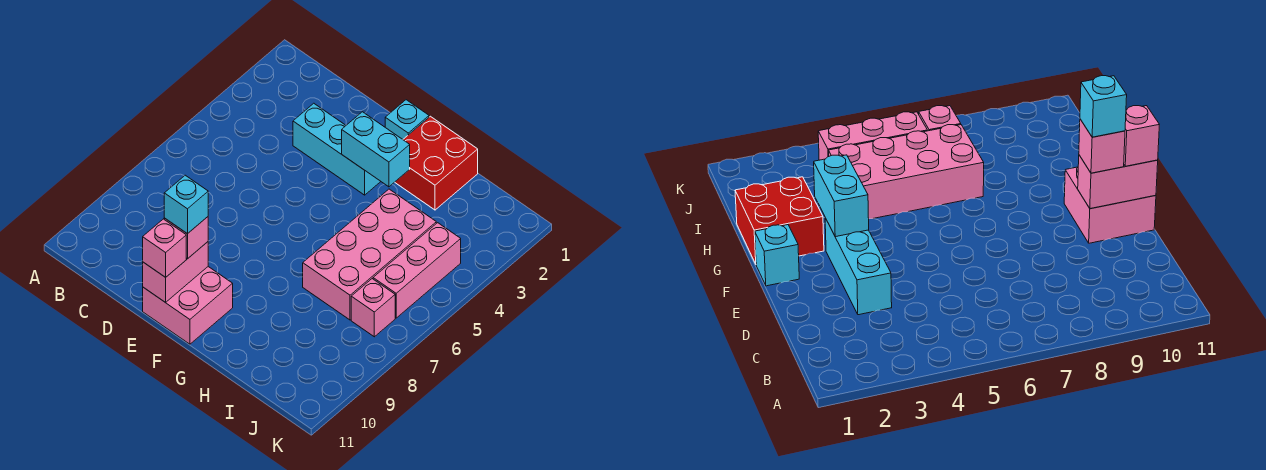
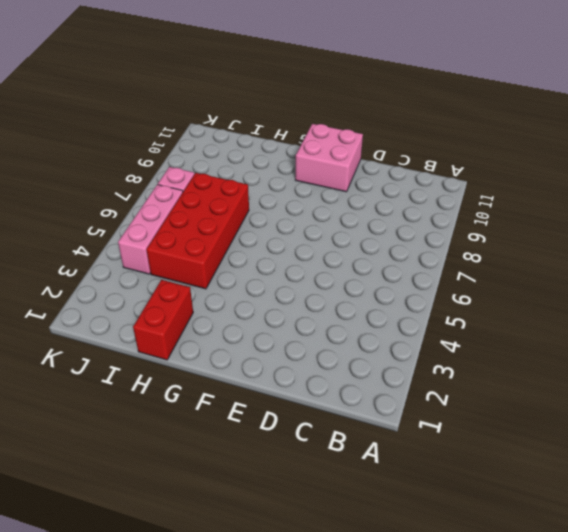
red brick H1:H2 level 1 -> red brick G1:H2 level 1
red brick H4:I7 level 1 -> pink brick H4:I7 level 1
none -> cyan brick D3:F3 level 1
none -> cyan brick F1 level 1
none -> pink brick E10:E11 level 2

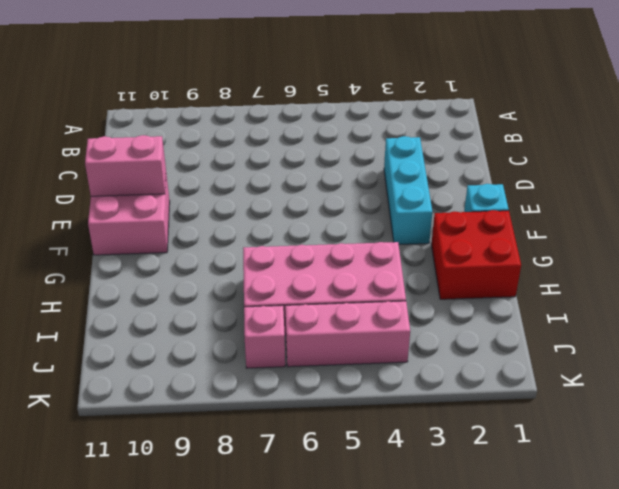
none -> cyan brick F3:G3 level 2
none -> pink brick E10 level 3
none -> pink brick E11 level 3

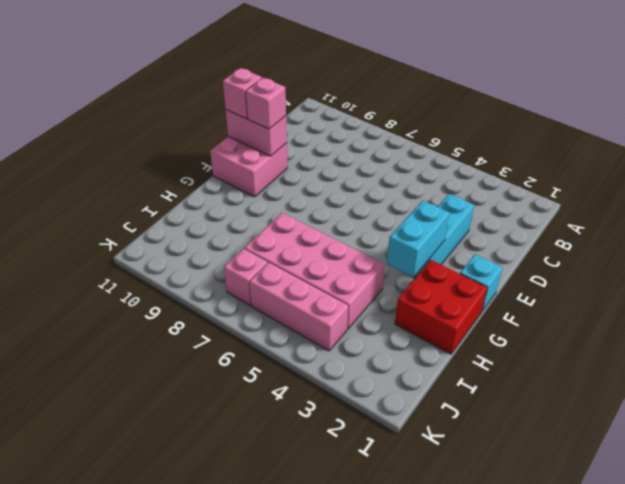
none -> cyan brick E10 level 4

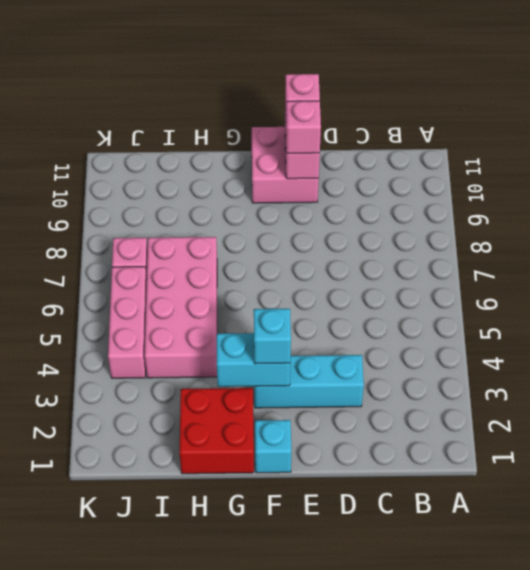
cyan brick F3 level 3 -> cyan brick E10 level 4

